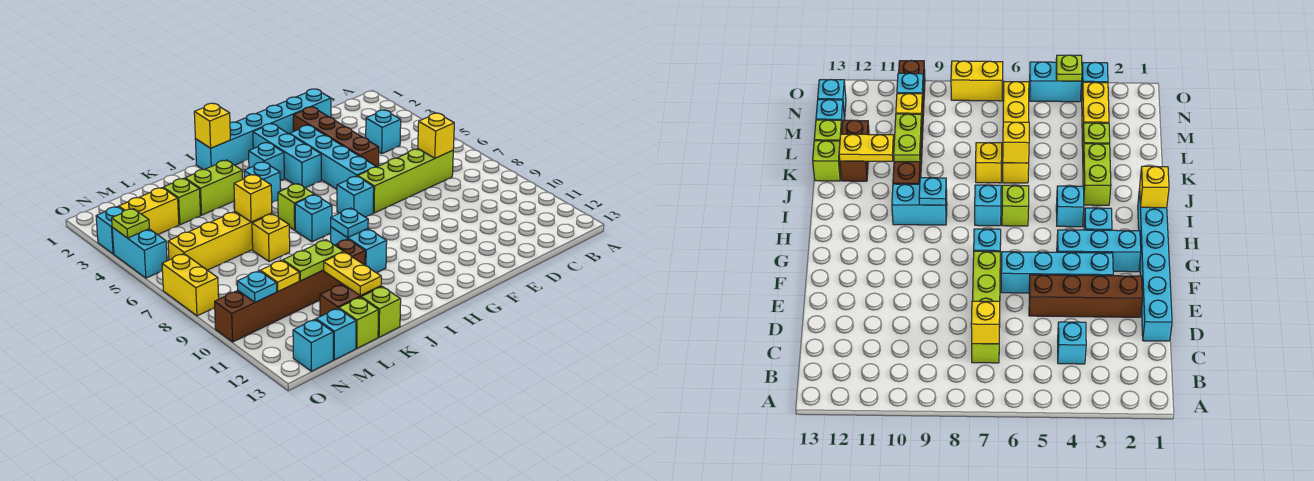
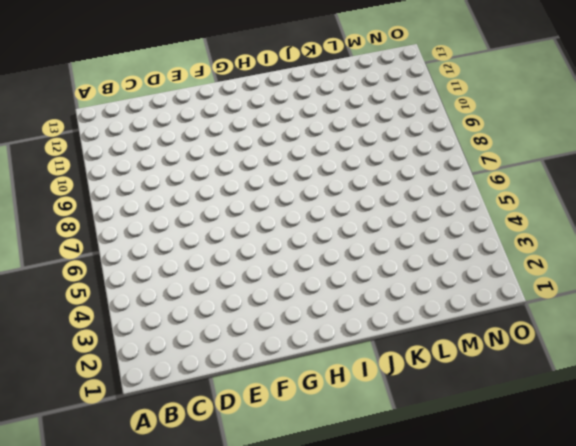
none -> cyan brick C4 level 1
none -> lime brick C7:F7 level 1
none -> cyan brick D1:I1 level 1
none -> brown brick E2:E5 level 1

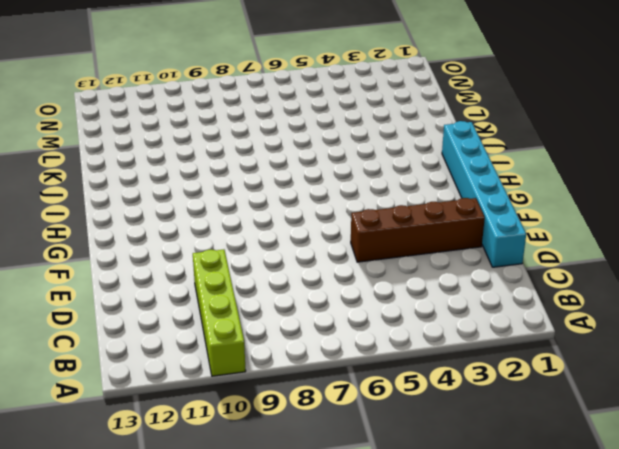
lime brick A10:D10 level 1 -> lime brick C7:F7 level 1
none -> cyan brick C4 level 1
none -> cyan brick F3:F6 level 1
none -> cyan brick G2:G4 level 1
none -> cyan brick G7 level 1

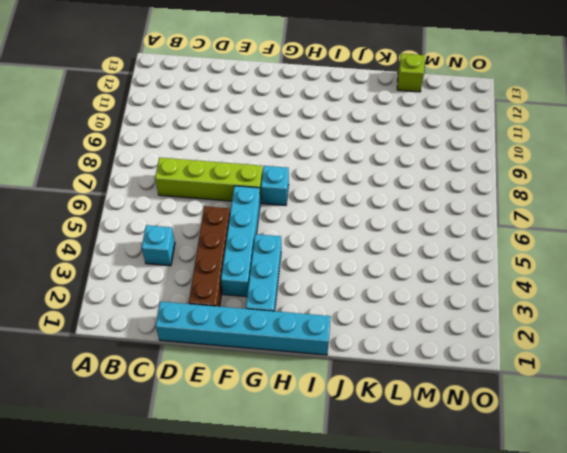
none -> cyan brick H3 level 1
none -> cyan brick I4 level 1
none -> lime brick I6 level 1
none -> cyan brick I7 level 1

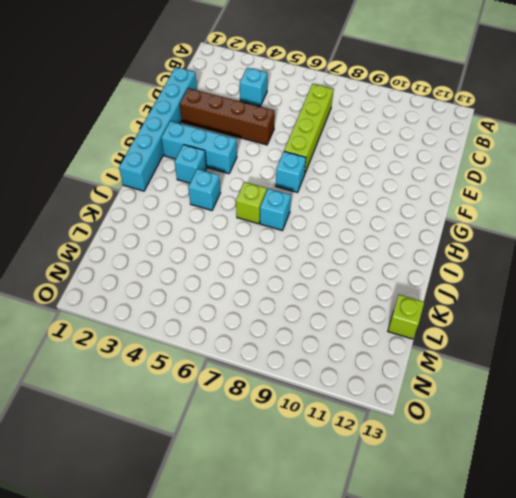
none -> cyan brick F3:F6 level 1
none -> cyan brick I9:I10 level 1
none -> lime brick J3:K3 level 1
none -> brown brick J10:O10 level 1

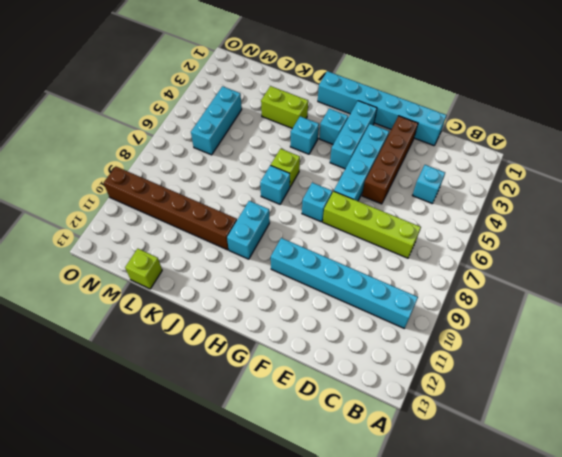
cyan brick B10:G10 level 1 -> none
cyan brick M4:M6 level 1 -> yellow brick K6:N6 level 1
none -> yellow brick K7 level 1
none -> brown brick K12:L12 level 1
none -> lime brick K13 level 1
none -> lime brick L3 level 1

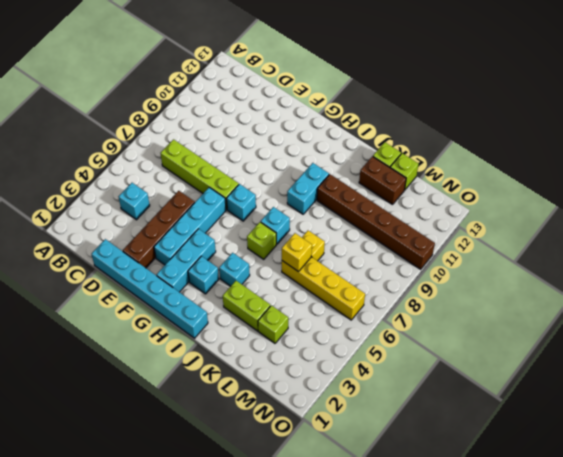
none -> yellow brick M3:N3 level 1
none -> cyan brick M13 level 1
none -> cyan brick N13 level 1
none -> cyan brick O3 level 1

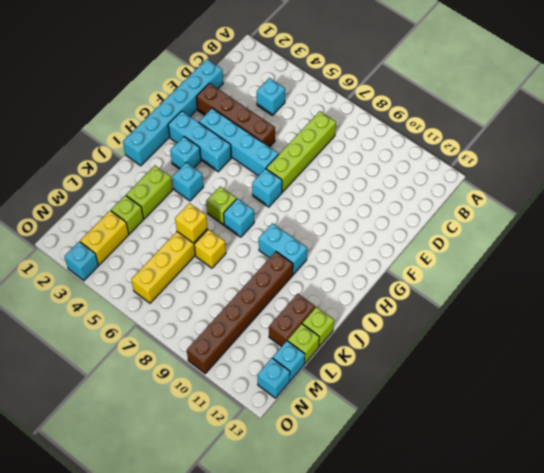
none -> cyan brick O4:O5 level 1
none -> yellow brick O7:O8 level 1
none -> yellow brick C7 level 2
none -> yellow brick I1 level 2

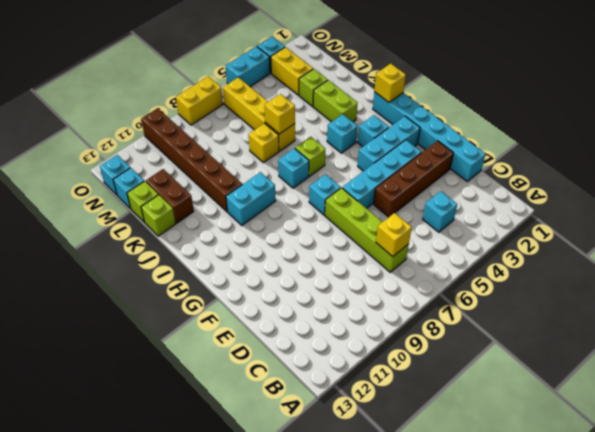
none -> cyan plate I9 level 2
none -> lime plate K10:L10 level 2
none -> yellow plate K11:K12 level 2
none -> yellow plate M10 level 2

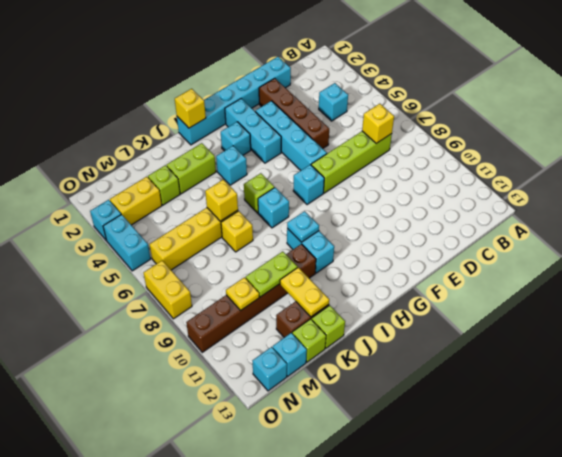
none -> cyan plate N10 level 2
none -> lime plate O4 level 2

